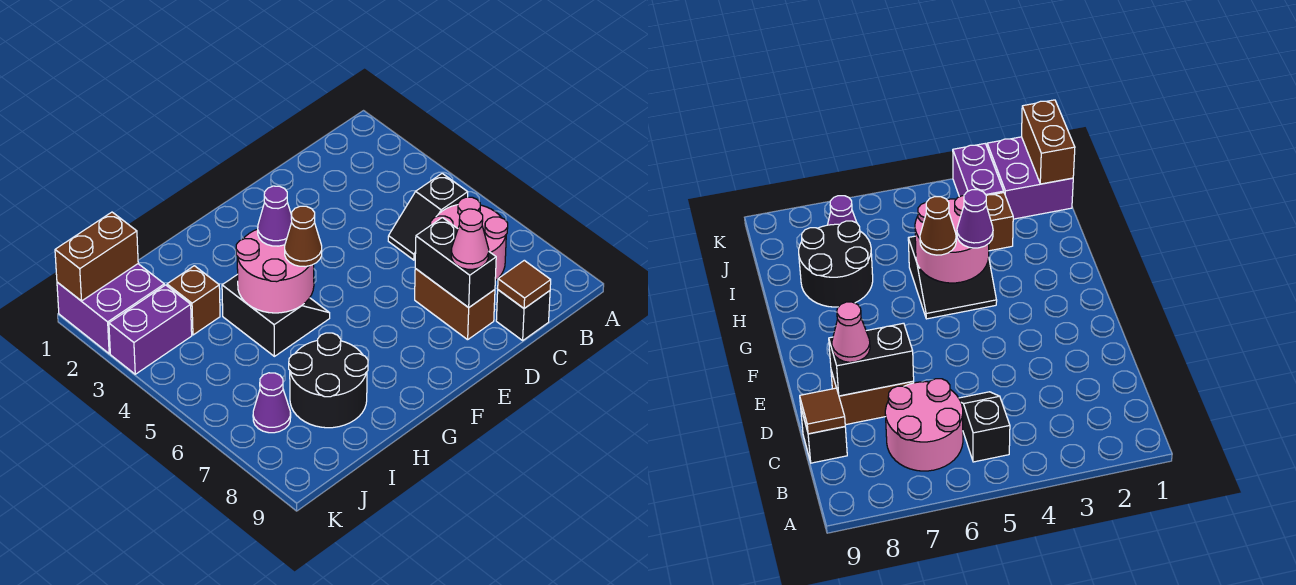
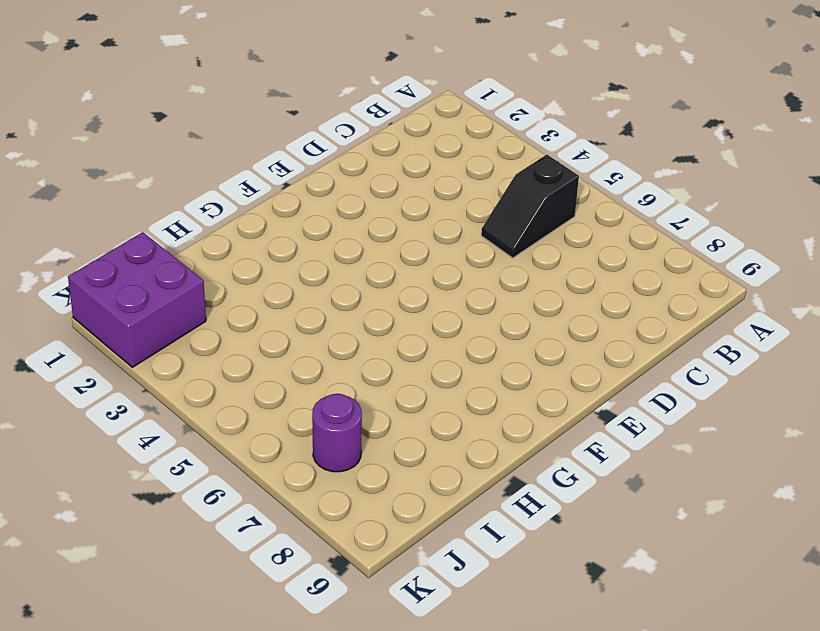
purple round brick J7 level 1 -> purple cone J7 level 1
none -> pink round brick B6:C7 level 1
none -> black brick C9 level 1
none -> brown brick D7:D8 level 1

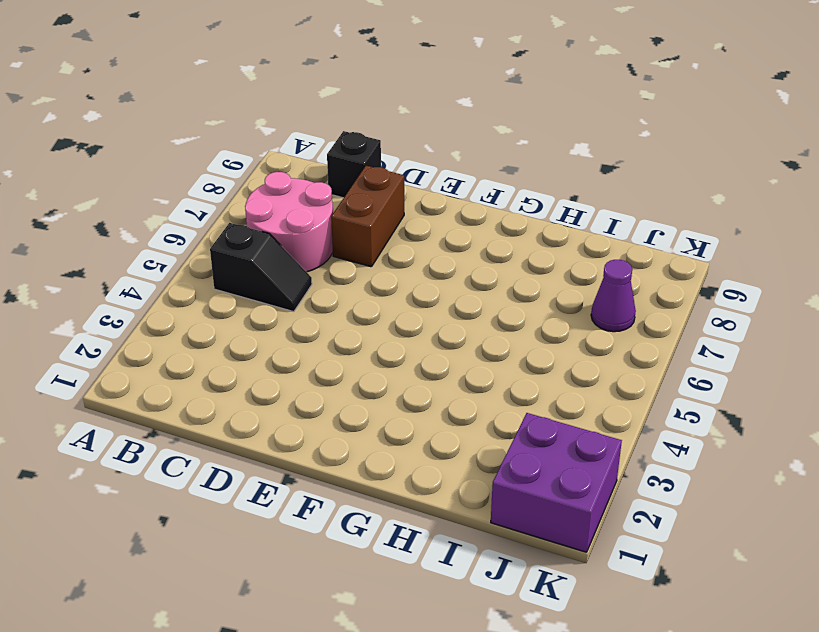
none -> black slope G4:H5 level 1 top H
none -> black round brick H7:I8 level 1
none -> brown brick I3 level 1

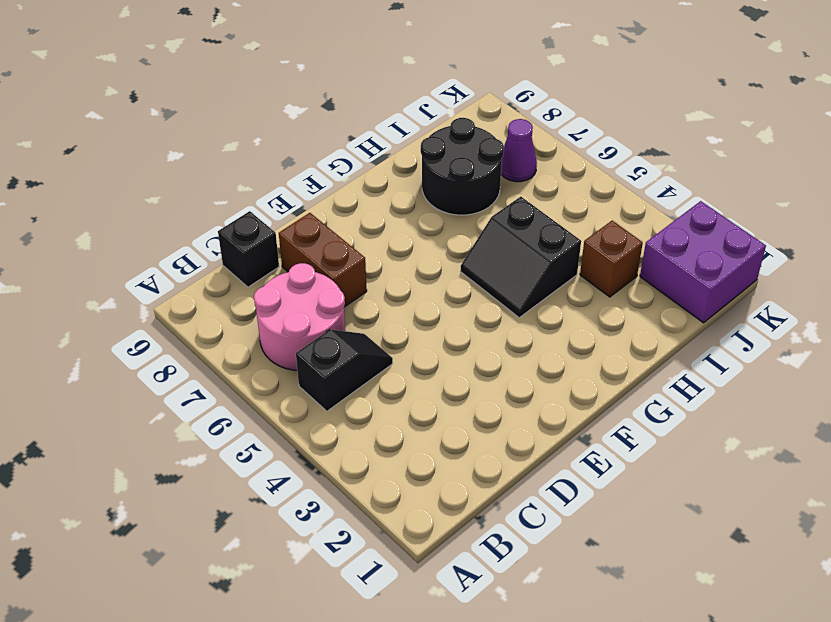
none -> purple brick J3:K3 level 1
none -> brown tile C9 level 2
none -> black brick D7:D8 level 2

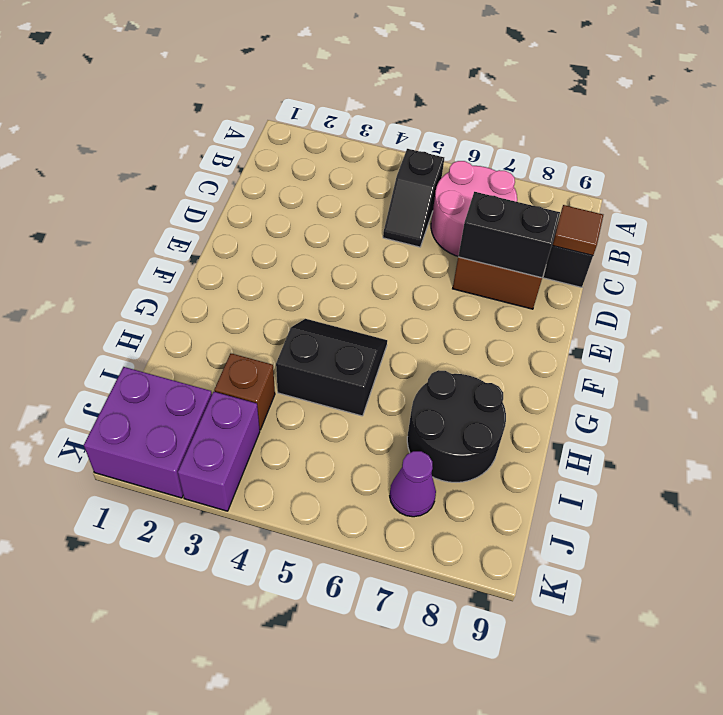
none -> pink round brick G4:H5 level 2
none -> brown brick J1:K1 level 2
none -> pink cone D8 level 3

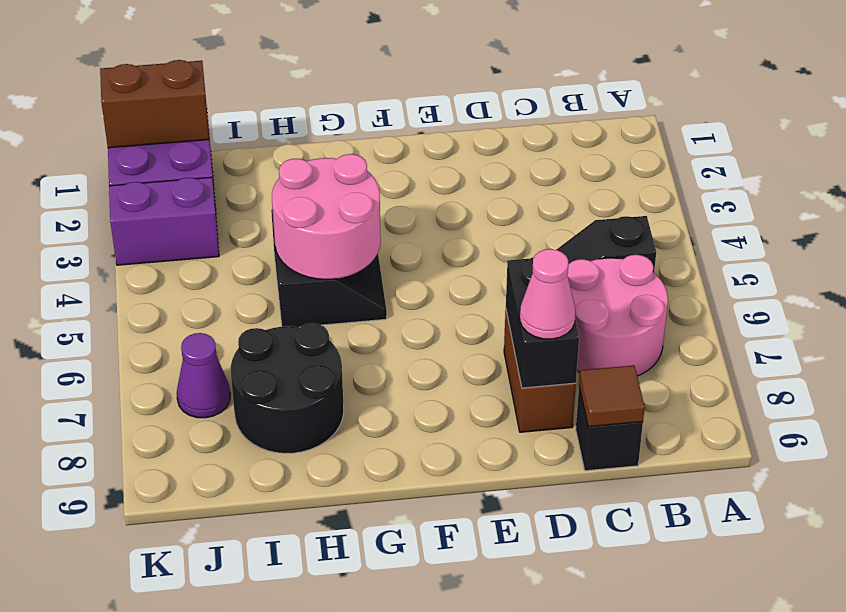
none -> brown brick I3 level 1
none -> purple cone G4 level 3
none -> brown cone G5 level 3

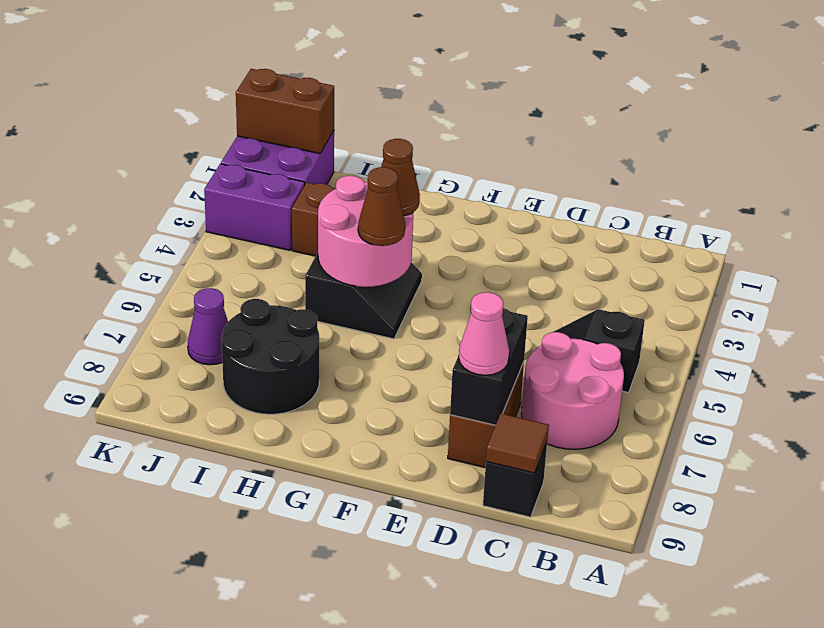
brown cone G4 level 3 -> purple cone G4 level 3

